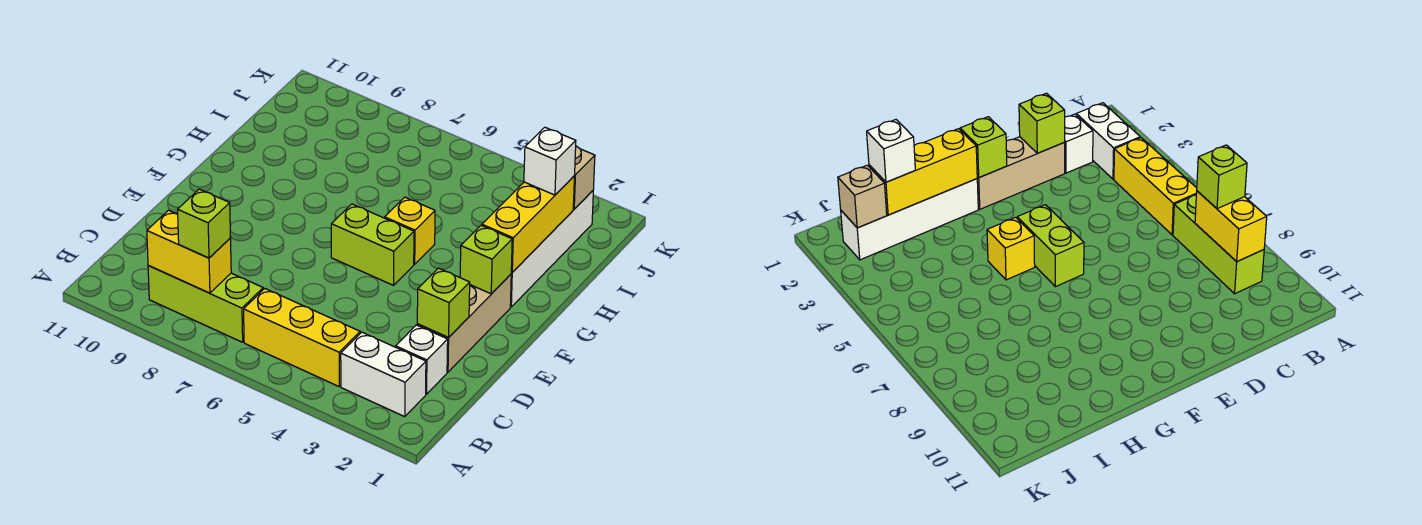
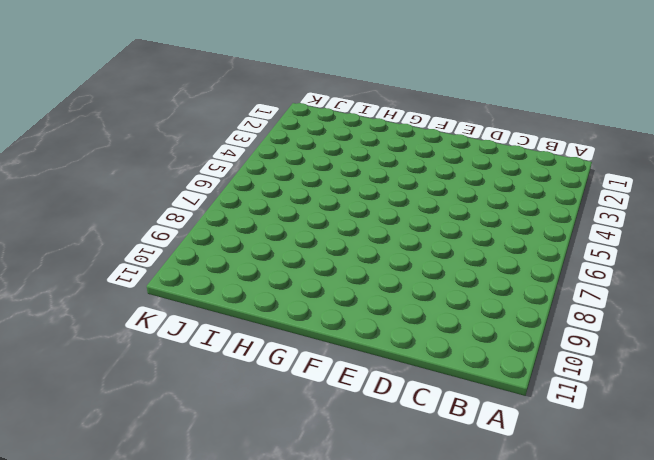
none -> white brick B2:B3 level 1
none -> yellow brick B4:B6 level 1
none -> lime brick B7:B9 level 1

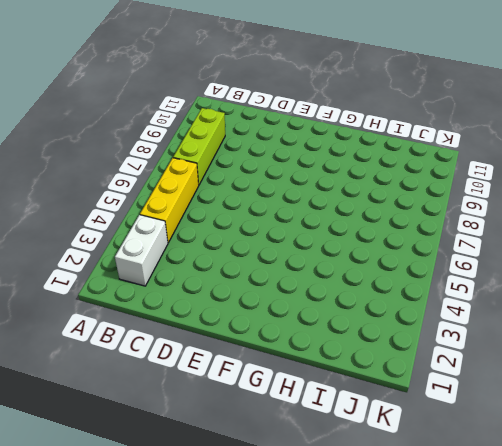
none -> white brick C2 level 1
none -> tan brick D2:F2 level 1
none -> lime brick F5:F6 level 1

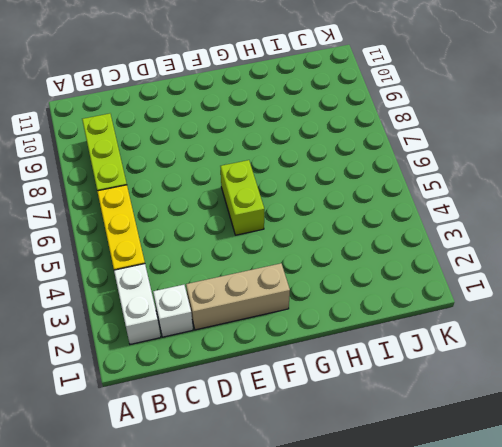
none -> white brick G2:J2 level 1
none -> yellow brick G5 level 1
none -> yellow brick B8:B9 level 2

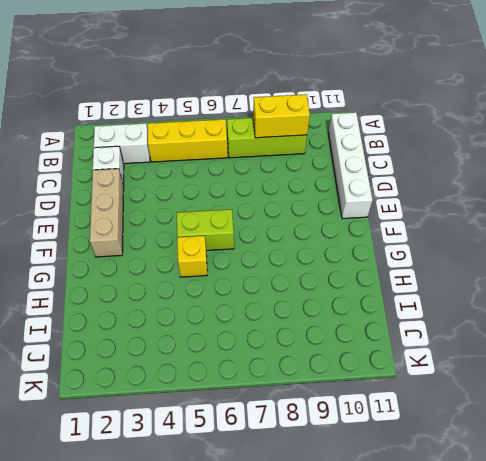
white brick B11:E11 level 1 -> white brick G2:J2 level 1
none -> lime brick D2 level 2
none -> lime brick F2 level 2
none -> yellow brick G2:I2 level 2

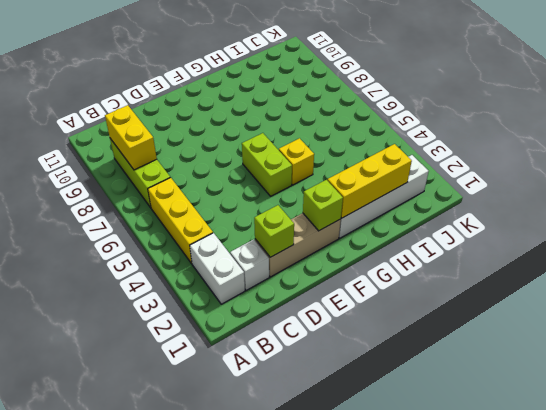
none -> tan brick J2 level 2
none -> lime brick B8 level 3
none -> white brick I2 level 3

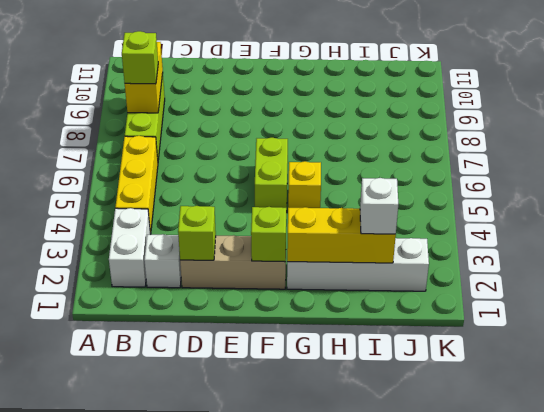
none -> tan brick J2 level 2

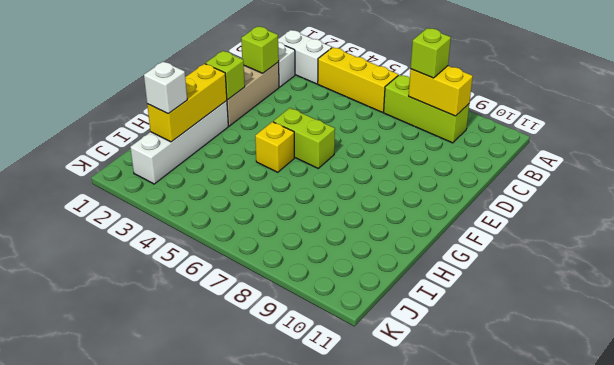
none -> tan brick J2 level 2

